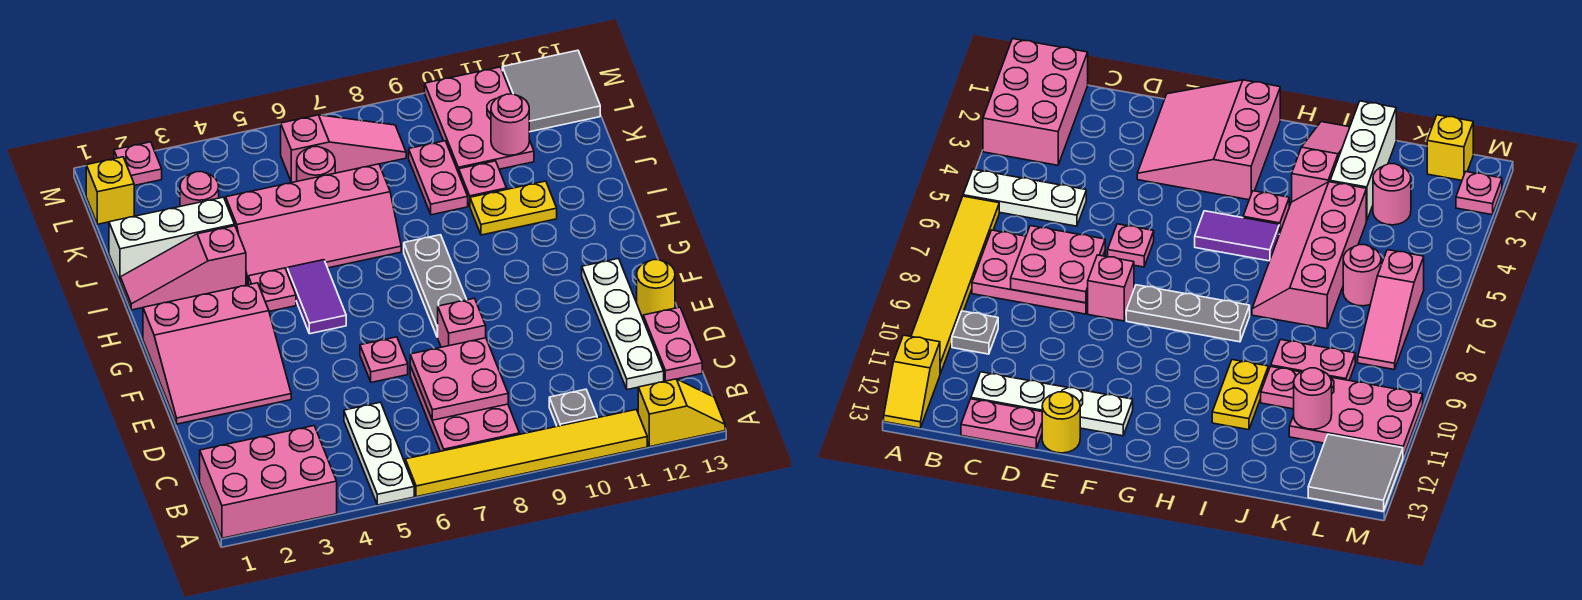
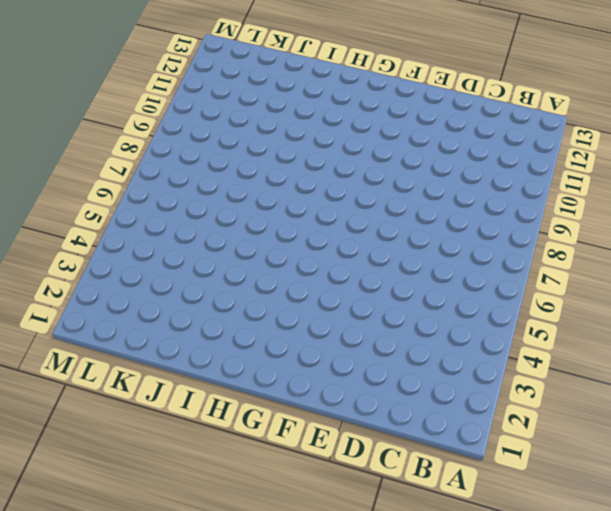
none -> pink brick A1:B3 level 1
none -> white plate A5:C5 level 1
none -> yellow tile A6:A11 level 1
none -> yellow slope A12:A13 level 1 top 12

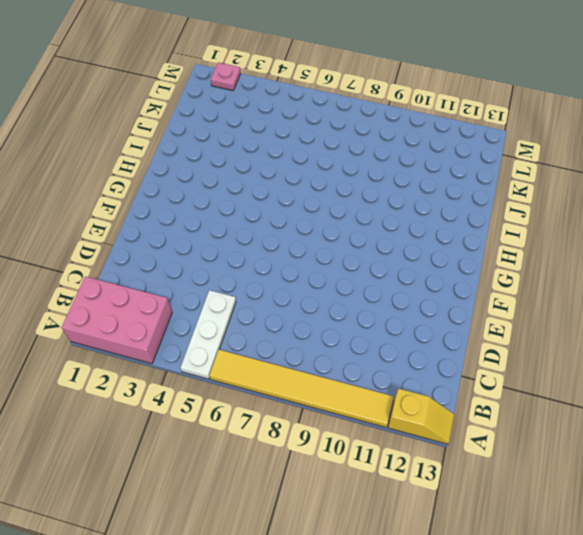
none -> pink plate B7:D8 level 1
none -> grey plate B10 level 1
none -> white plate C12:F12 level 1
none -> pink plate C13:D13 level 1

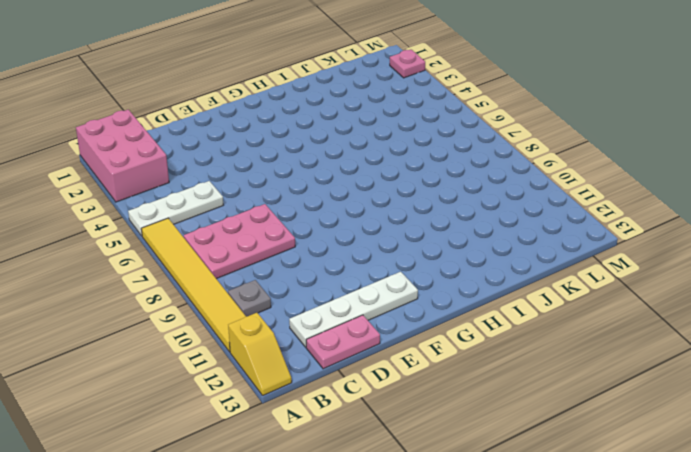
none -> pink slope E1:G3 level 1 top G
none -> pink plate E6 level 1
none -> pink brick E8 level 1
none -> yellow round brick E13 level 1

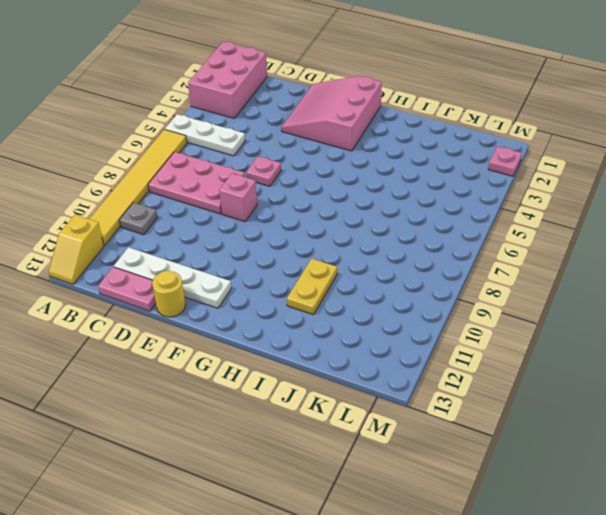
none -> grey plate F8:H8 level 1
none -> purple tile G5:H5 level 1
none -> pink plate H4 level 1
none -> pink slope I1:I3 level 1 top 3

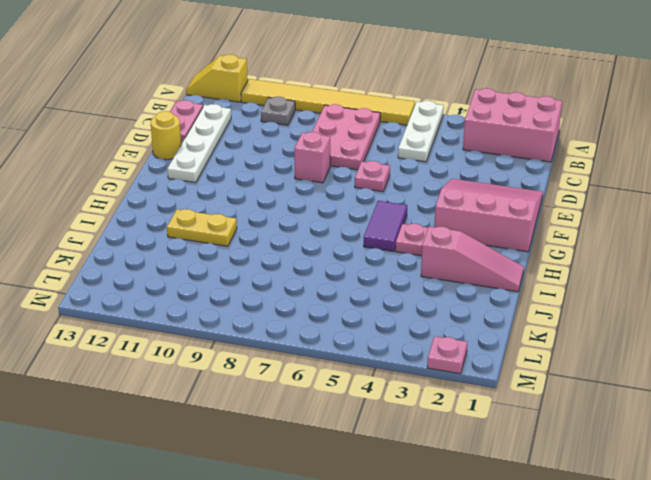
none -> grey plate F8:H8 level 1
none -> pink slope I4:J7 level 1 top J
none -> white brick J1:J3 level 1
none -> pink plate J9:K9 level 1

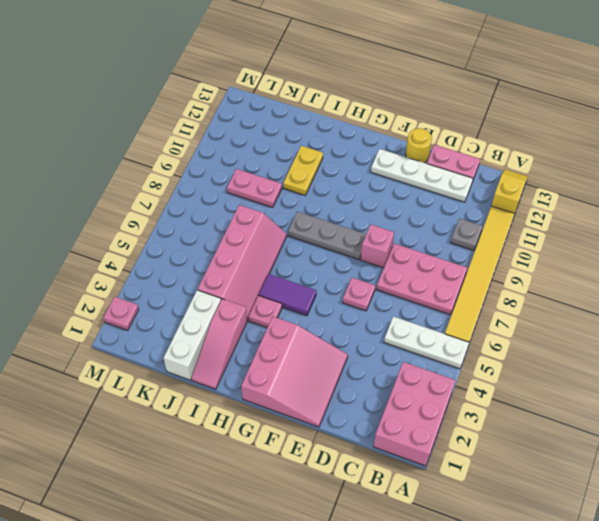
none -> pink plate J10 level 1
none -> pink round brick K3 level 1
none -> pink round brick K6 level 1
none -> pink plate K10:M11 level 1

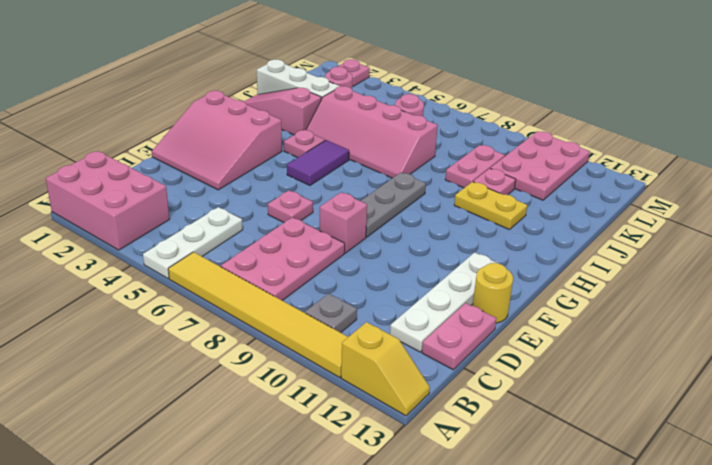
none -> yellow brick L1 level 1
none -> pink slope L6:L8 level 1 top 6
none -> grey tile L12:M13 level 1
none -> pink plate C7:D8 level 2

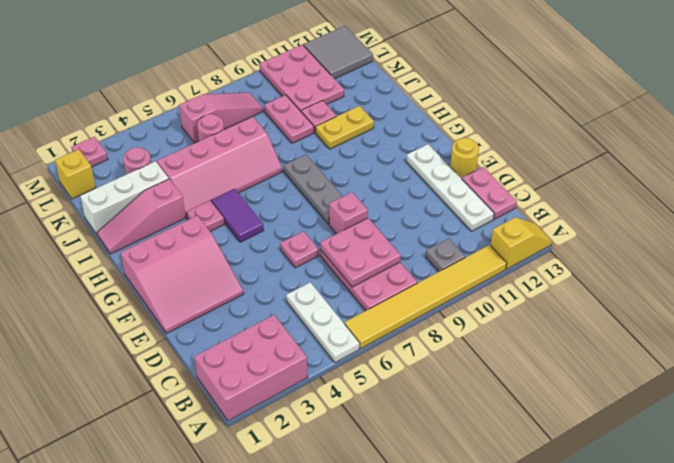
none -> pink round brick K11 level 2

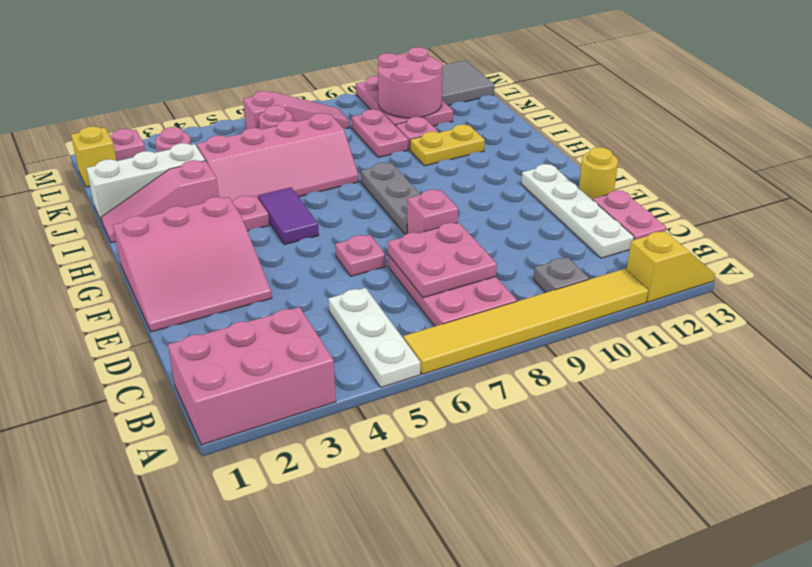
pink round brick K10:L11 level 2 -> pink round brick K11 level 2

